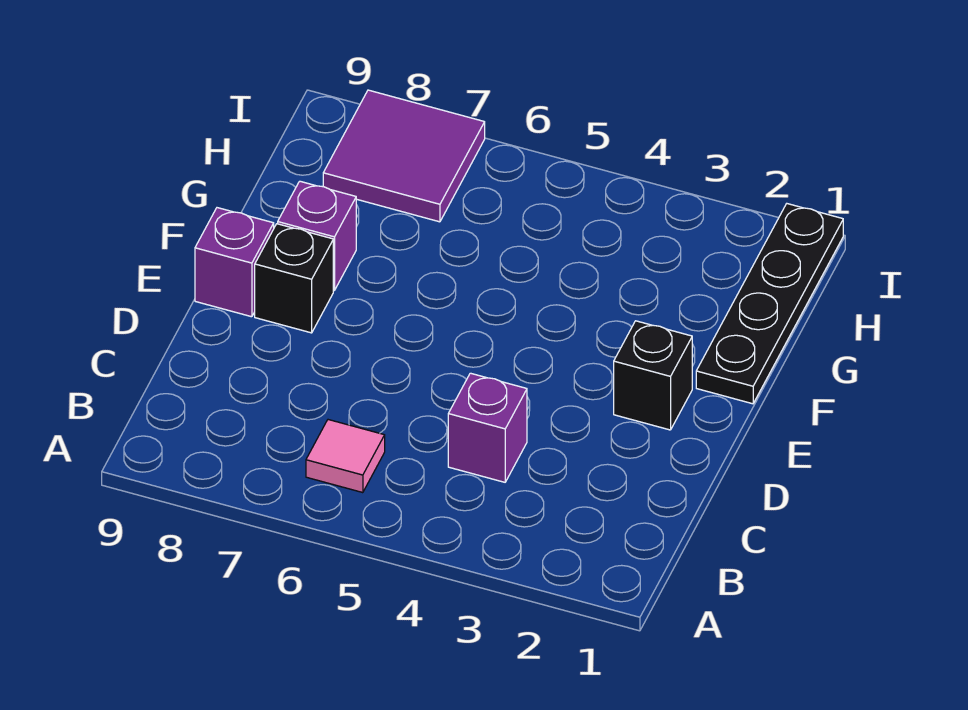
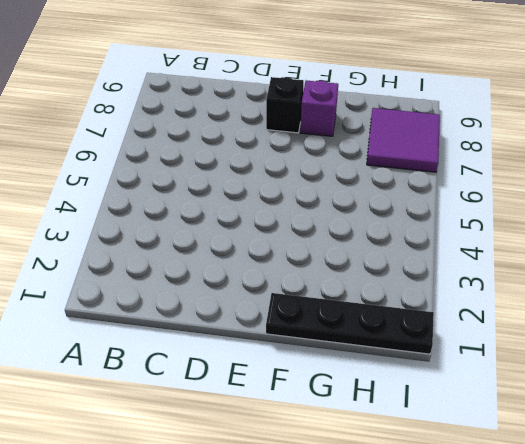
none -> pink tile B6 level 1
none -> purple brick C4 level 1

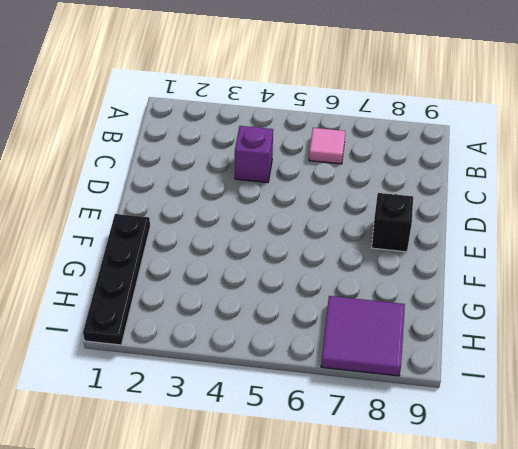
none -> black brick E2 level 1
none -> purple brick E9 level 1

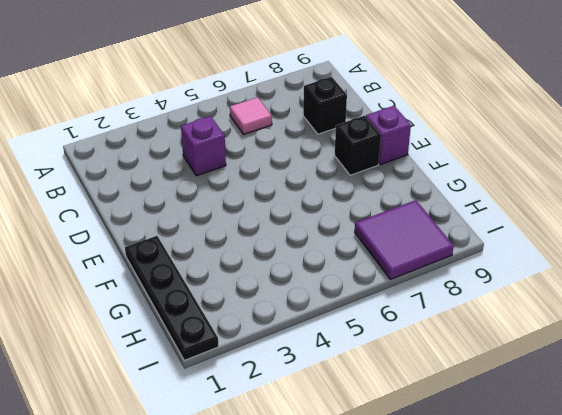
black brick C8 level 1 -> black brick E2 level 1
none -> purple brick F8 level 1

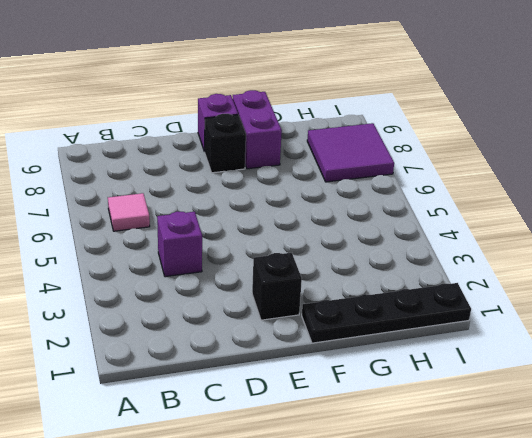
purple brick F8:F9 level 1 -> purple brick F8 level 1

